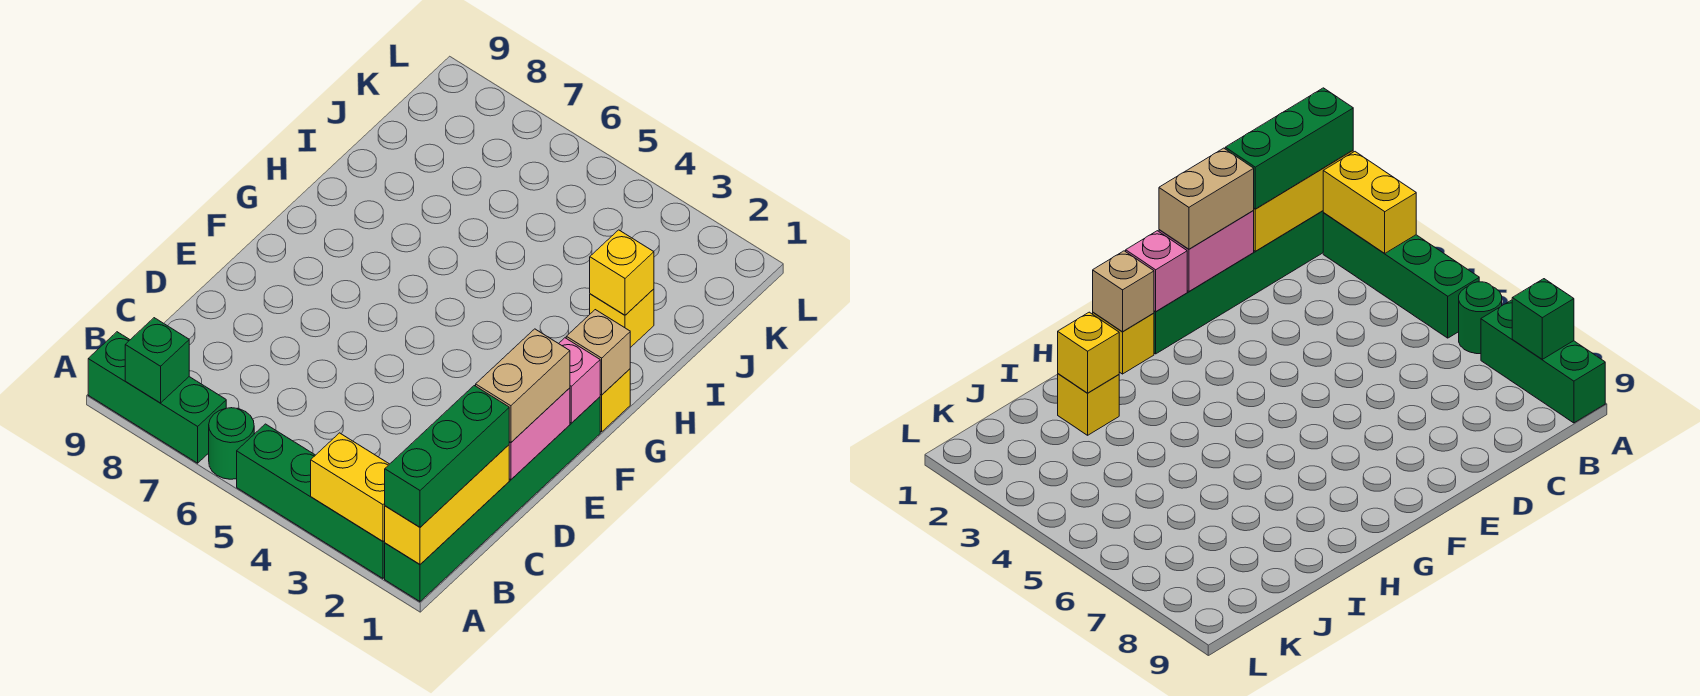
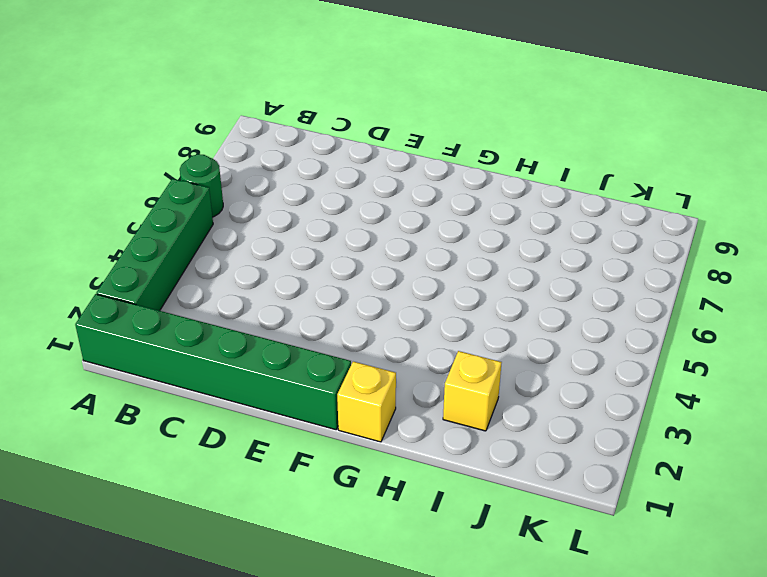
none -> green brick A7:A9 level 1
none -> yellow brick A1:C1 level 2
none -> yellow brick A2:A3 level 2

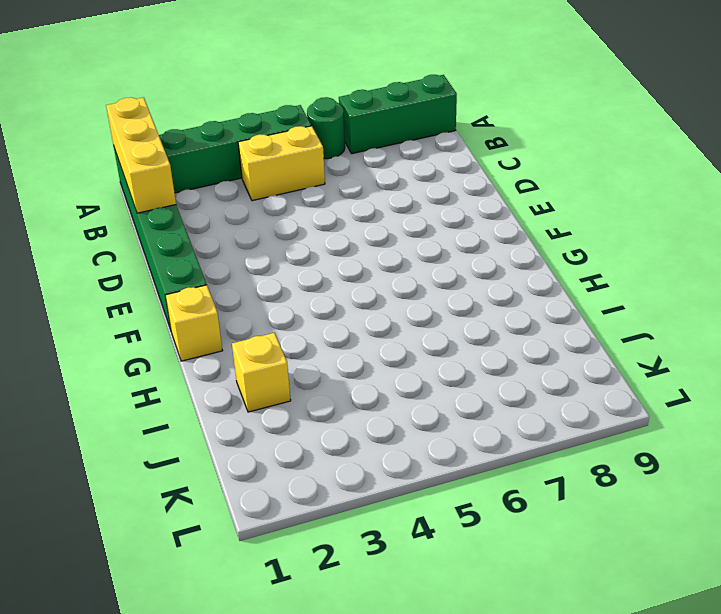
yellow brick B4:B5 level 1 -> yellow brick A2:A3 level 2
none -> green brick A8 level 2
none -> pink brick D1:E1 level 2
none -> pink brick F1 level 2

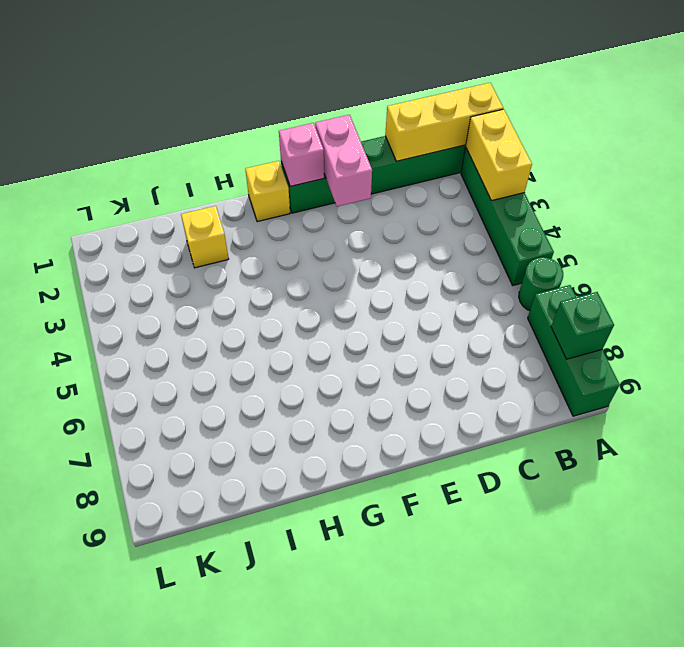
pink brick E1:E2 level 2 -> pink brick D1:E1 level 2
none -> tan brick G1 level 2
none -> yellow brick I2 level 2
none -> green brick A1:C1 level 3

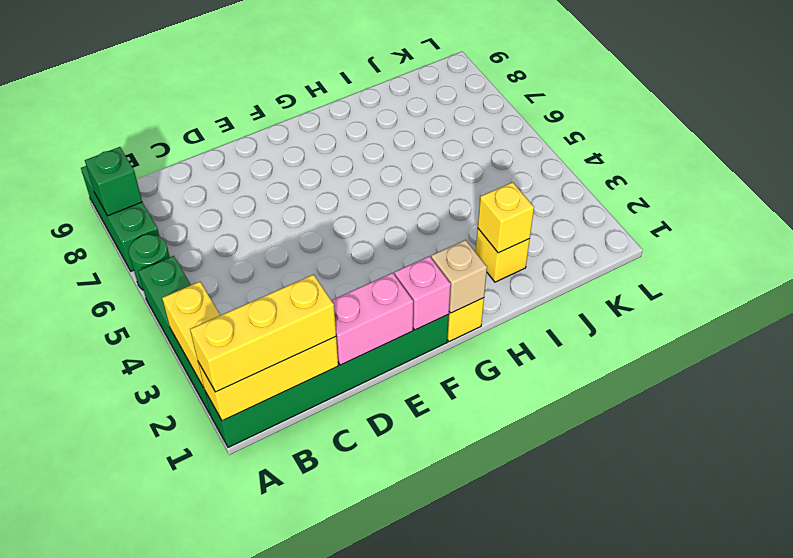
yellow brick A1:C1 level 3 -> green brick A1:C1 level 3
none -> tan brick D1:E1 level 3

